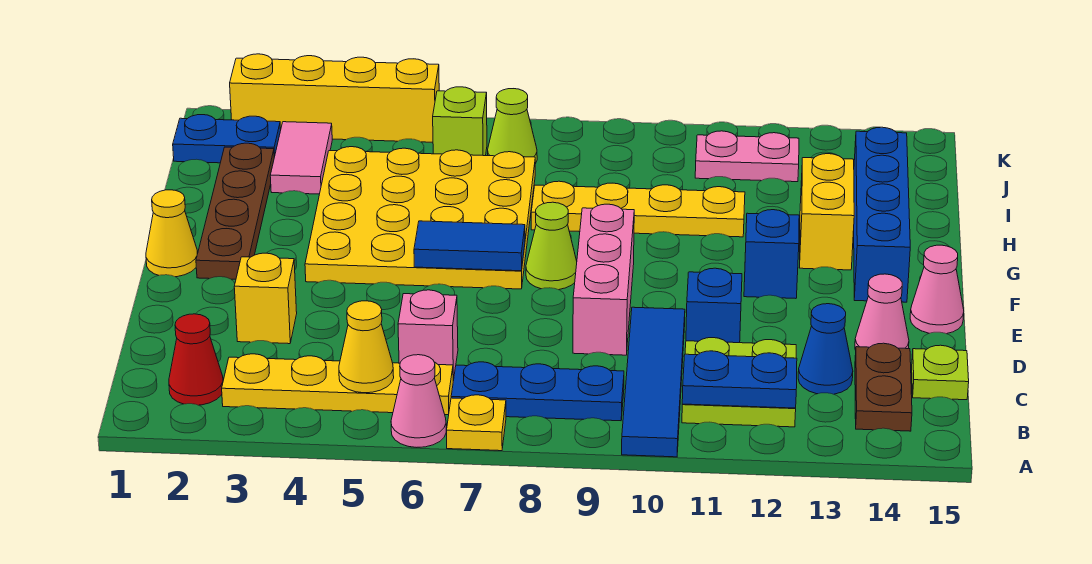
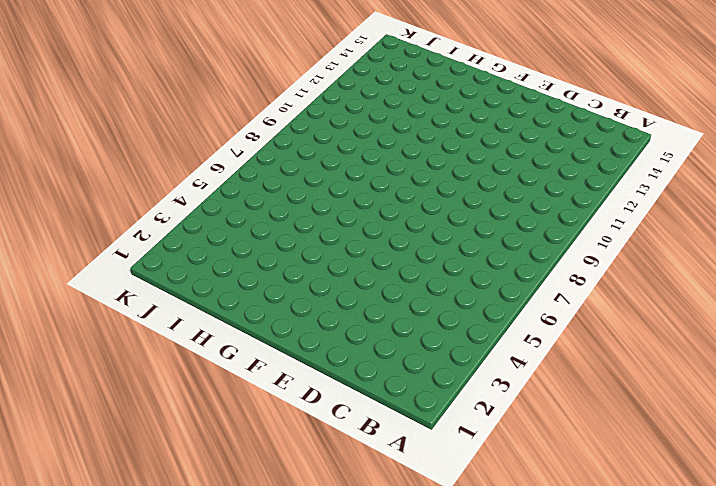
none -> pink cone A6 level 1
none -> yellow plate A7 level 1
none -> blue tile A10:D10 level 1
none -> red cone B2 level 1

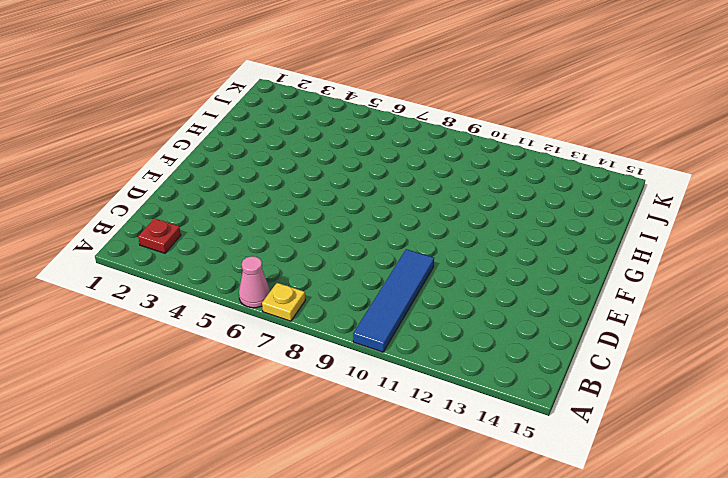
red plate B2 level 1 -> red cone B2 level 1
none -> yellow plate B3:B6 level 1
none -> blue plate B7:B9 level 1
none -> lime plate B11:C12 level 1
none -> brown plate B14:C14 level 1

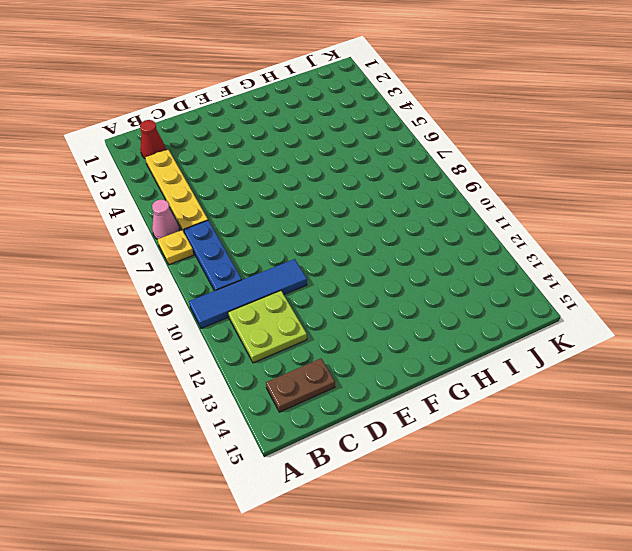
none -> pink brick C6 level 1
none -> blue cone C13 level 1
none -> lime plate C15 level 1
none -> yellow brick D3 level 1

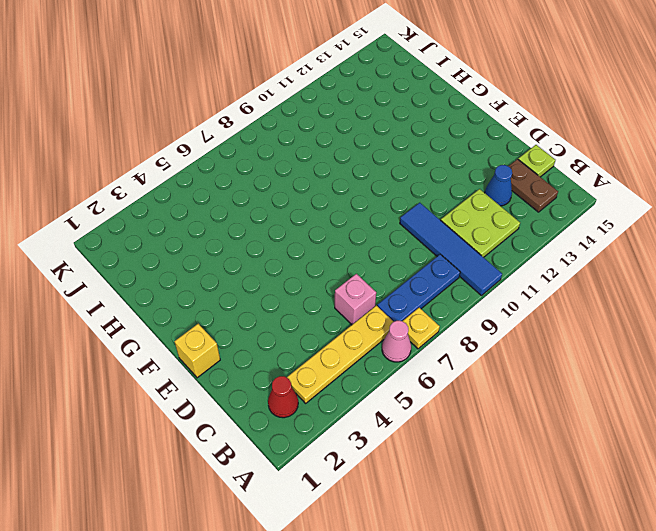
yellow brick E1 level 1 -> yellow brick D3 level 1
none -> pink brick D9:F9 level 1
none -> blue brick D11 level 1
none -> pink cone D14 level 1
none -> pink cone E15 level 1

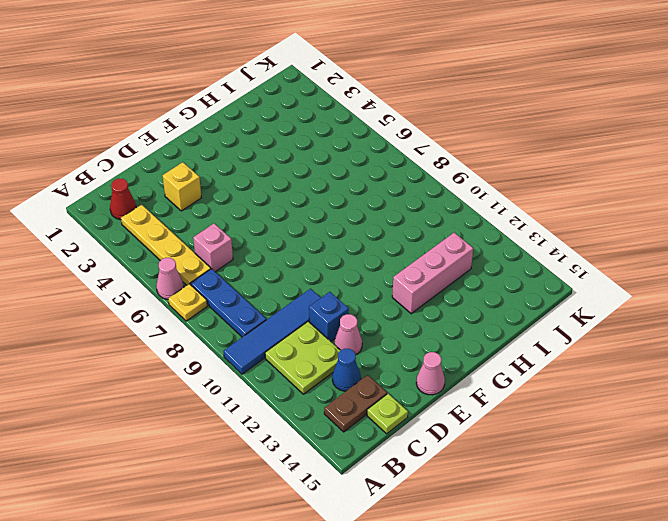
pink cone D12 level 1 -> pink cone D14 level 1
pink brick G12:I12 level 1 -> pink brick D9:F9 level 1
none -> yellow cone F1 level 1
none -> brown plate F2:I2 level 1
none -> yellow plate F4:I7 level 1
none -> lime cone F8 level 1

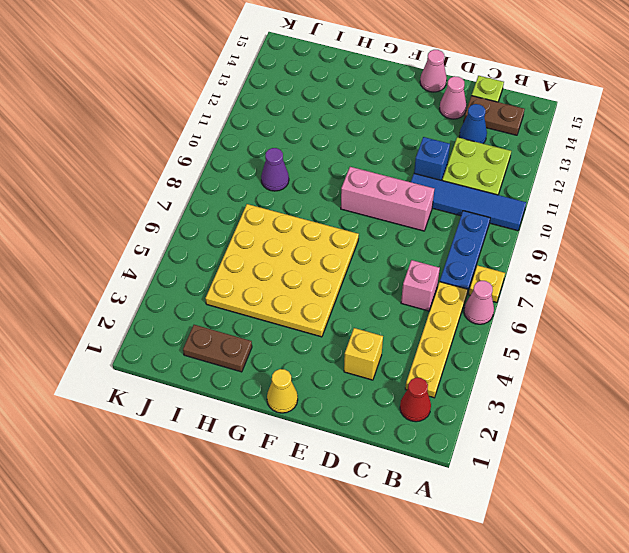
brown plate H2:I2 level 1 -> brown plate F2:I2 level 1
purple cone I9 level 1 -> none
none -> lime cone F8 level 1
none -> blue brick F12 level 1
none -> blue brick F14:I14 level 1
none -> yellow brick G13:H13 level 1

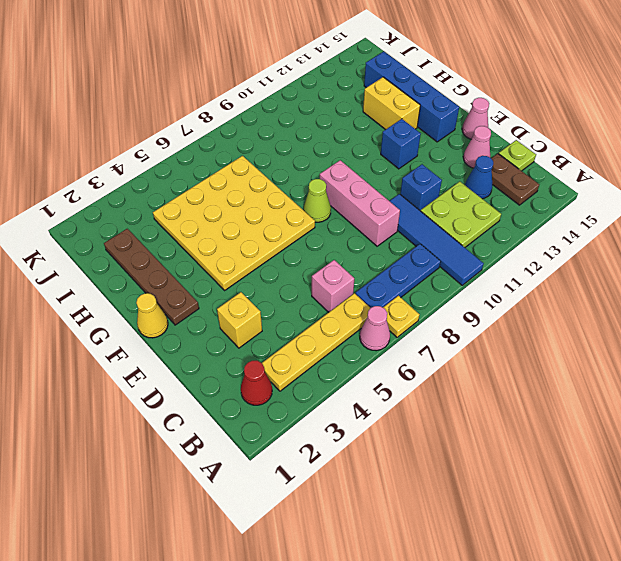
none -> yellow plate H8:H11 level 1
none -> pink tile I3:J3 level 1
none -> blue plate J1:J2 level 1
none -> lime brick J6 level 1

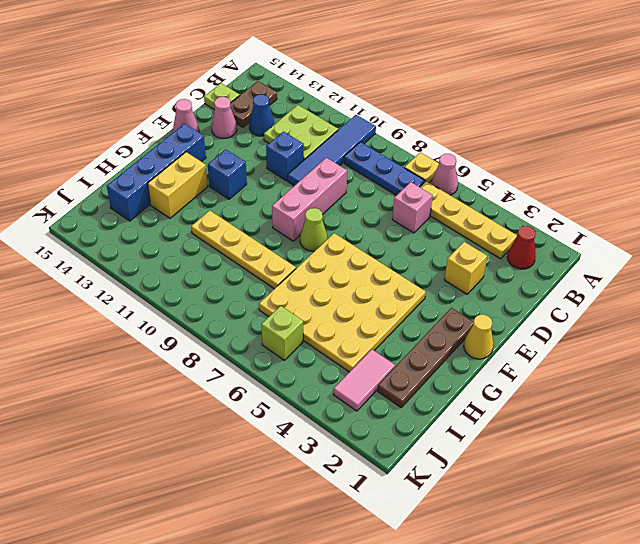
none -> blue plate J1:J2 level 1
none -> lime cone J7 level 1
none -> pink plate J11:J12 level 1
none -> yellow brick K2:K5 level 1

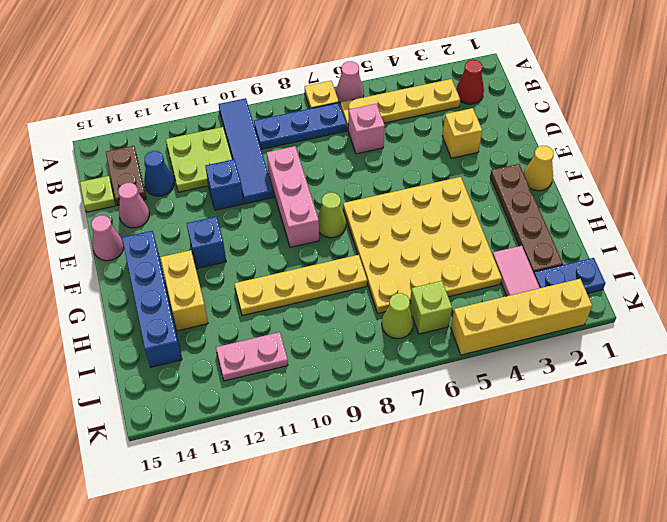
none -> yellow cone B5 level 2
none -> blue plate B11:B12 level 2
none -> blue tile F6:F7 level 2

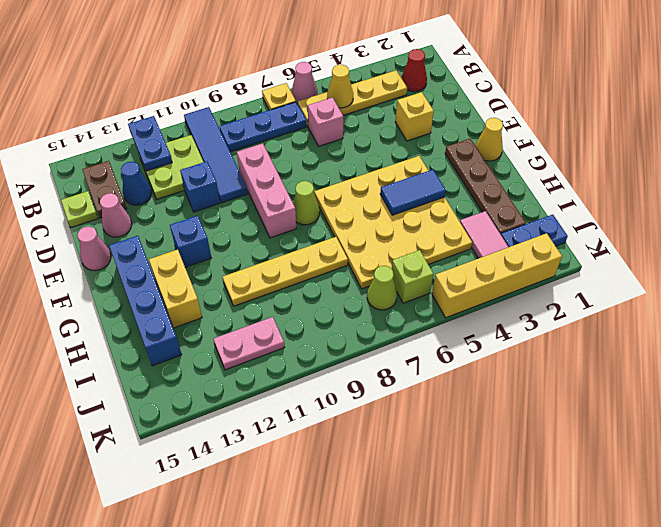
blue plate A12:B12 level 2 -> blue plate B11:B12 level 2
blue tile G4:G5 level 2 -> blue tile F6:F7 level 2

